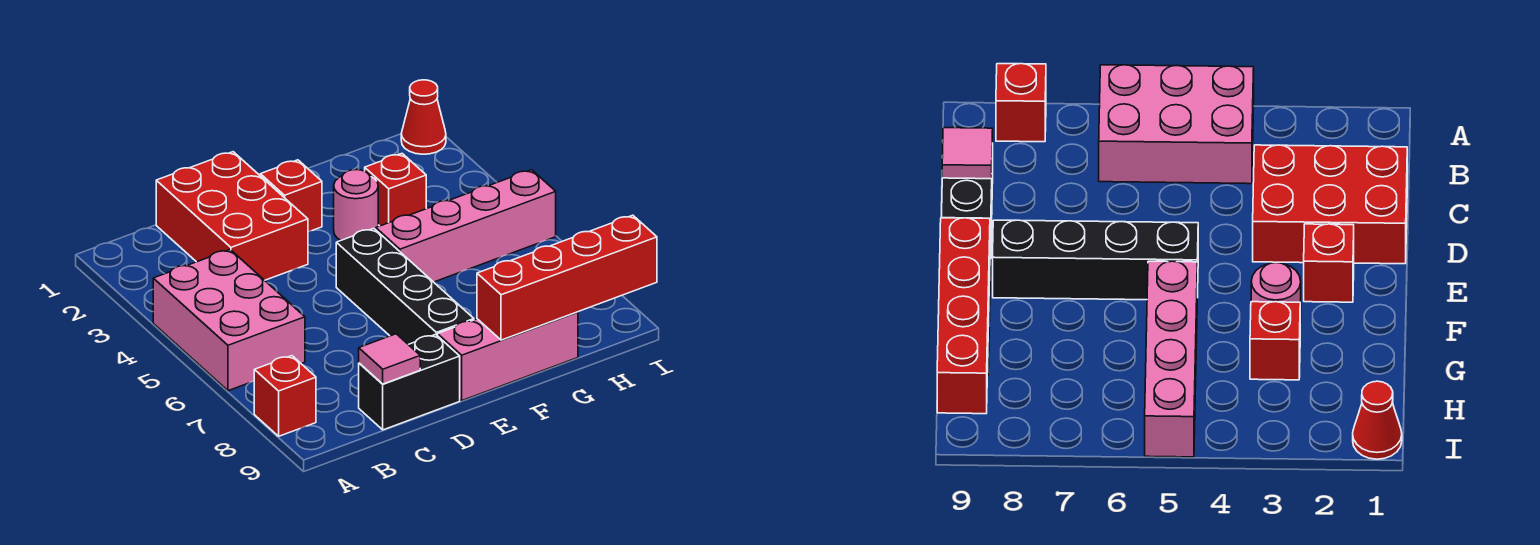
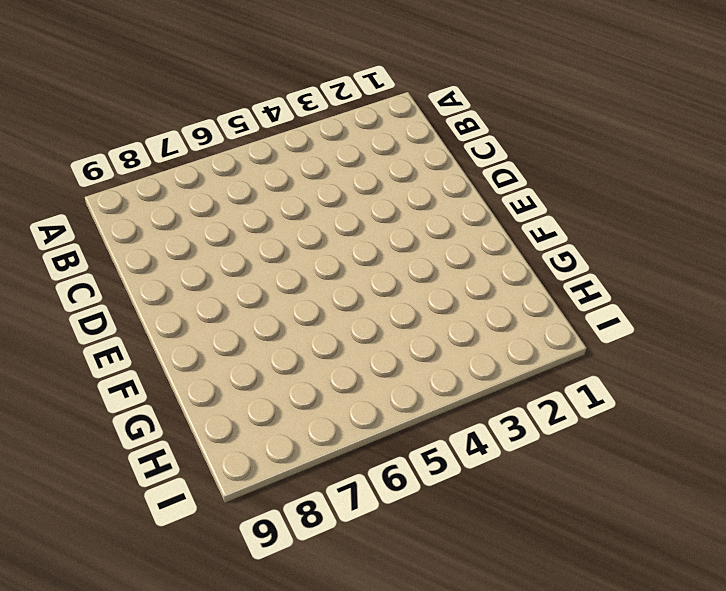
none -> pink brick A4:B6 level 1
none -> red brick A8 level 1
none -> red brick C1:D3 level 1

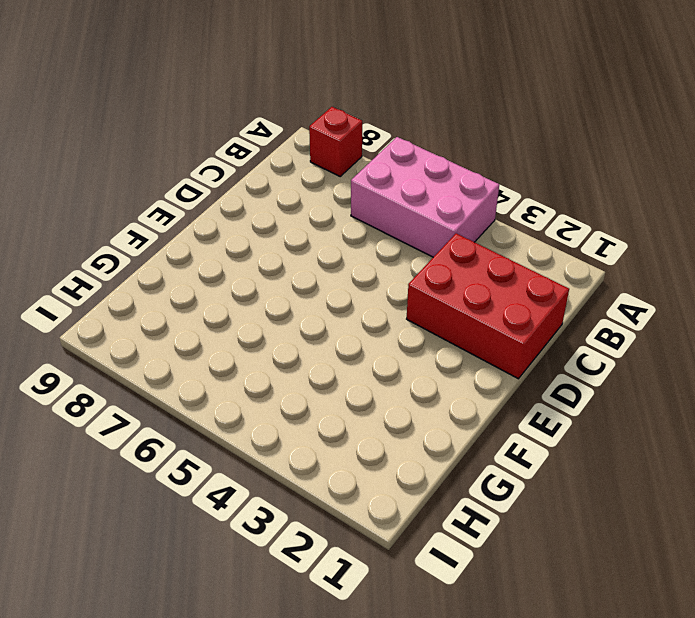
none -> black brick C9:D9 level 1
none -> red brick E2 level 1
none -> black brick E5:E8 level 1

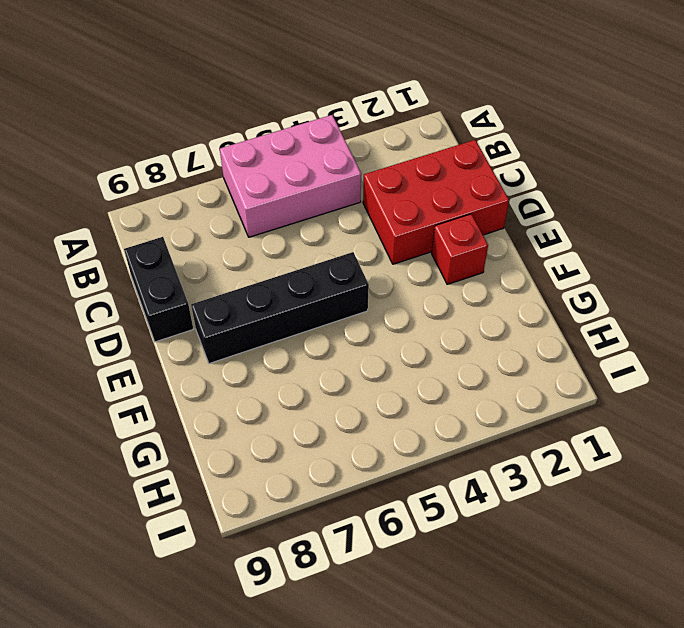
none -> red brick A8 level 1
none -> pink brick E9:G9 level 1
none -> pink round brick F3 level 1

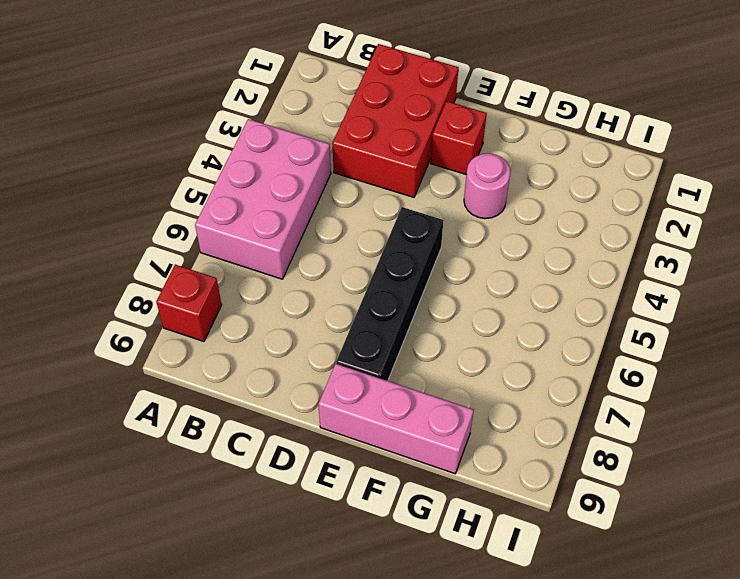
none -> black brick C9:D9 level 1
none -> pink brick F5:I5 level 1
none -> red brick G3 level 1

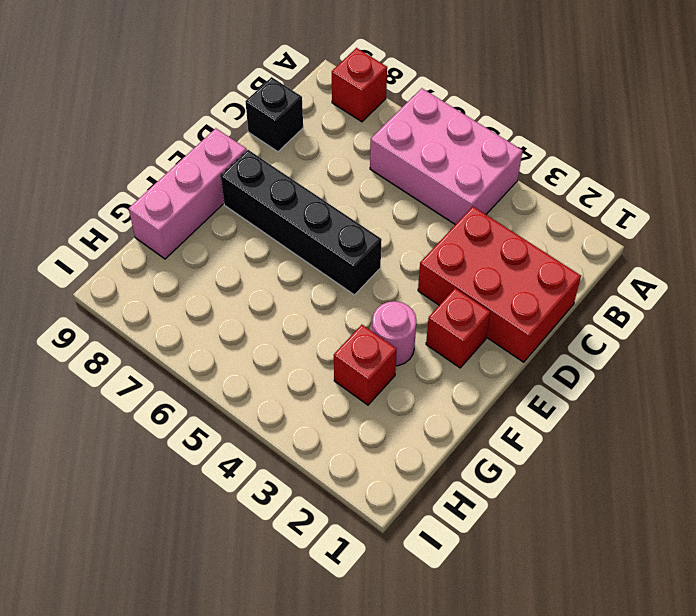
black brick C9 level 1 -> black brick C9:D9 level 1
none -> pink brick F5:I5 level 1
none -> red cone I1 level 1
none -> pink tile C9 level 2

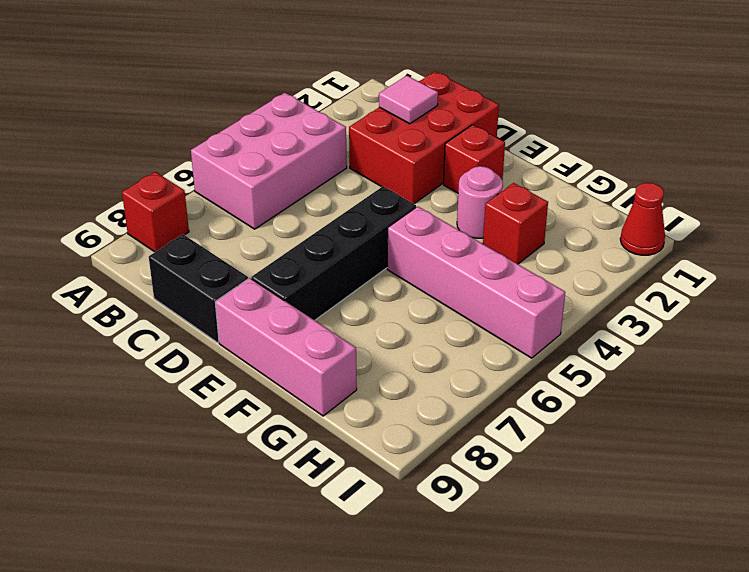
pink tile C2 level 2 -> pink tile C9 level 2
none -> red brick F9:I9 level 2

